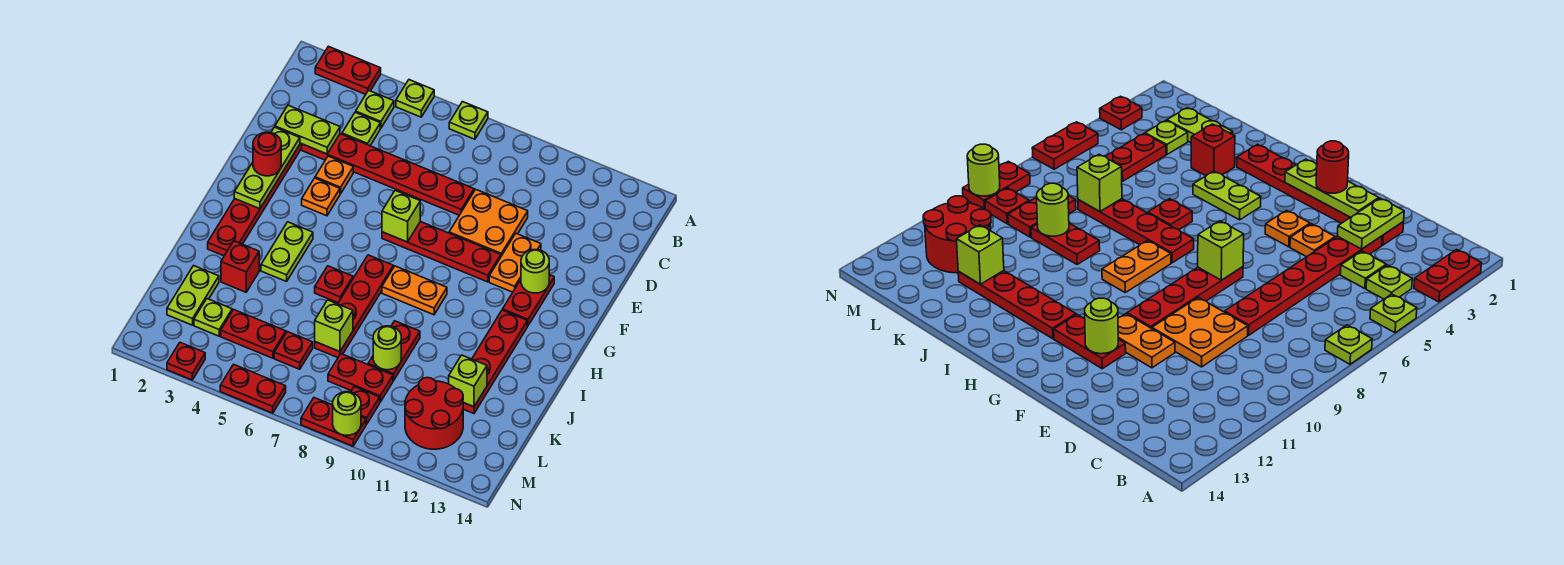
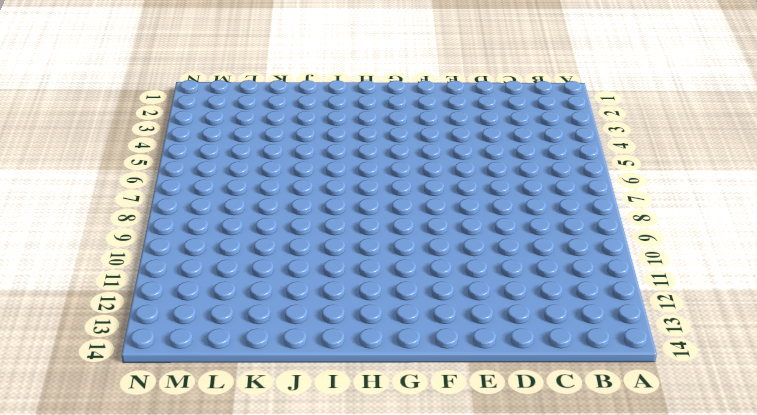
none -> red plate A2:A3 level 1
none -> lime plate A5 level 1
none -> lime plate A7 level 1
none -> lime plate B4 level 1

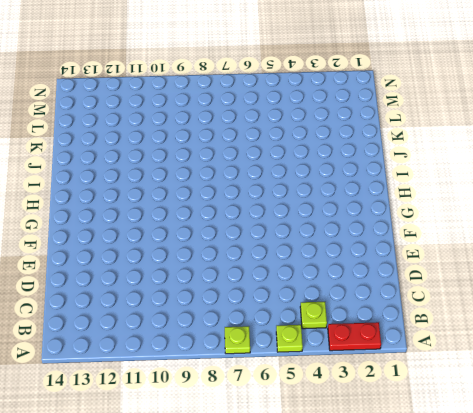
none -> lime plate C4 level 1
none -> red plate D2:I2 level 1
none -> red plate D3:D8 level 1
none -> orange plate D9:E10 level 1

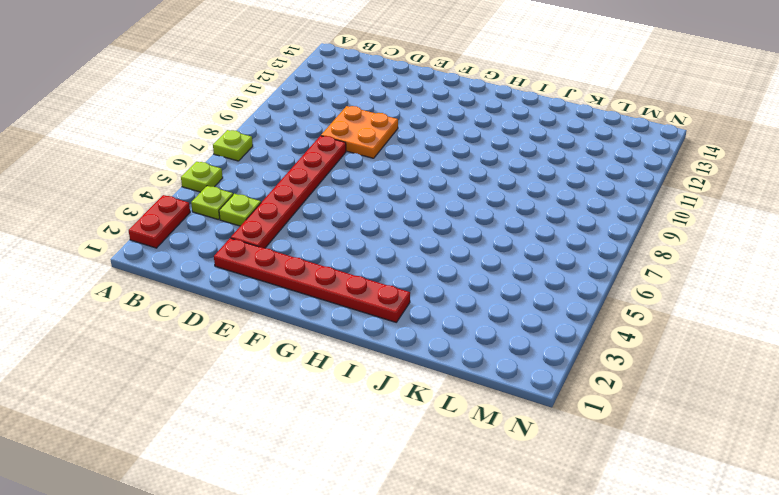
none -> orange plate E4 level 1
none -> orange plate E11:F11 level 1
none -> orange plate F4 level 1
none -> red plate F7:F10 level 1

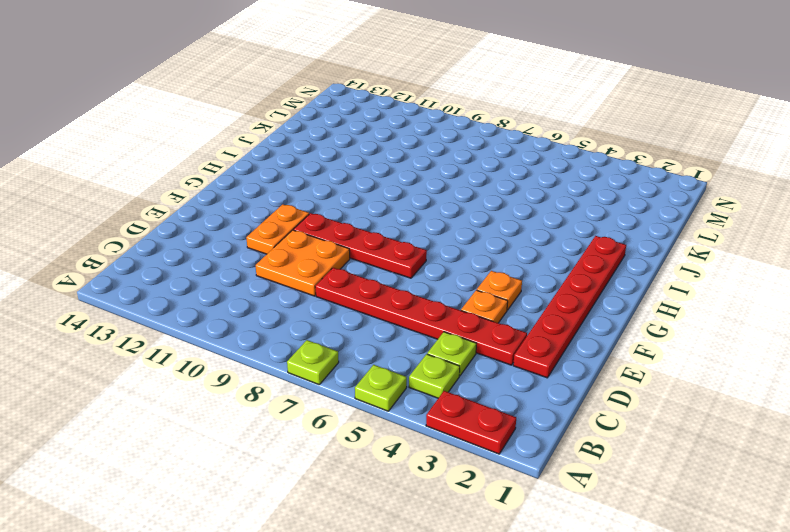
none -> red plate F12:G12 level 1
none -> lime plate H4:I4 level 1
none -> red plate H7:K7 level 1
none -> orange plate H8:H9 level 1

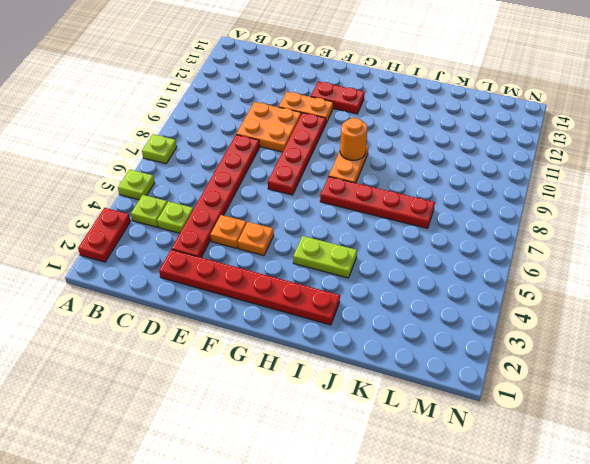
orange round brick H9 level 2 -> none
none -> red plate H12:K12 level 1
none -> red plate I6 level 1
none -> red brick J3 level 1
none -> red plate J9:K9 level 1

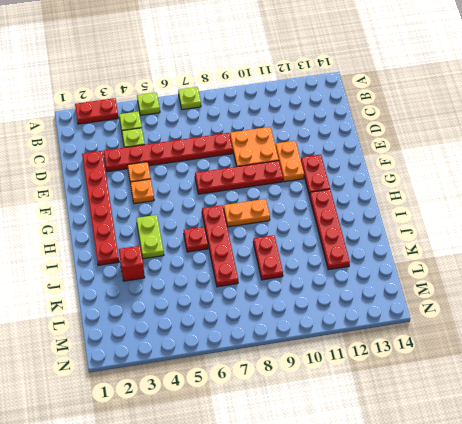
none -> lime plate K2:L2 level 1
none -> lime plate L3 level 1
none -> red plate L4:L5 level 1
none -> red plate L6 level 1

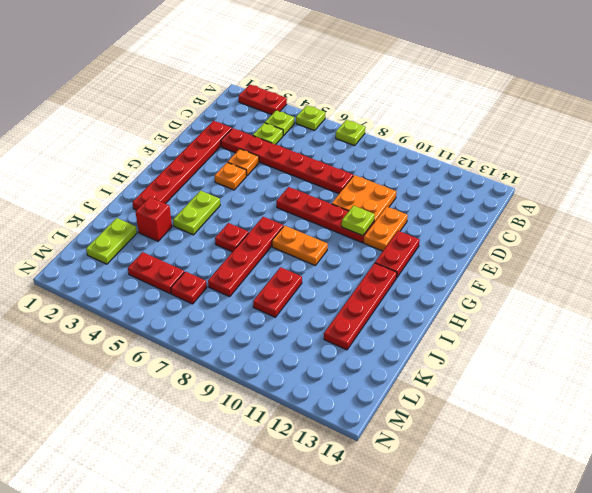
lime plate F10 level 2 -> lime plate L3 level 1
none -> red plate L8:L9 level 1
none -> red round brick L11:M12 level 1
none -> red plate M9 level 1
none -> red plate N3 level 1

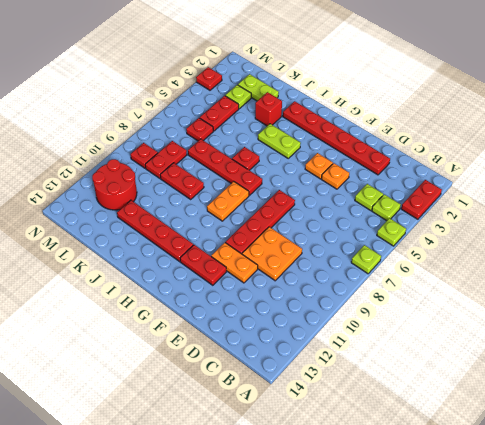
none -> red plate D3:D8 level 1
none -> red plate N5:N6 level 1
none -> red plate N8:N9 level 1
none -> lime plate D2:D3 level 2

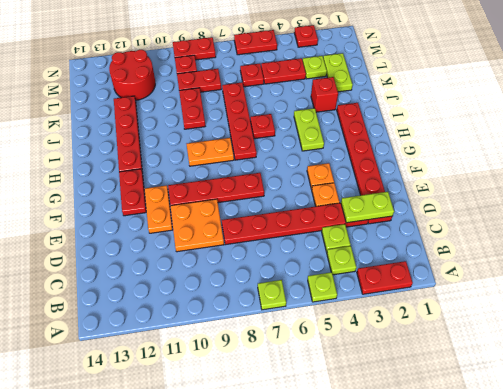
none -> lime plate E2:G2 level 2
none -> lime brick F7 level 2
none -> lime round brick F12 level 2
none -> lime brick K7 level 2

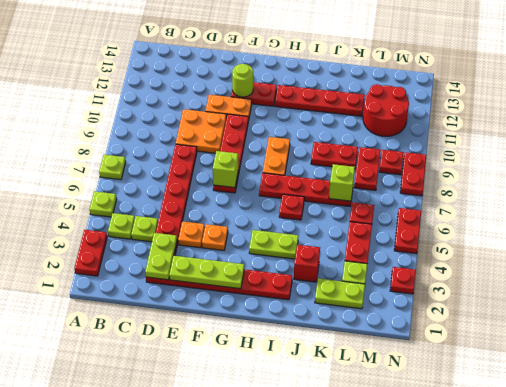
none -> lime round brick K9 level 2
none -> lime brick K12 level 2
none -> lime round brick N9 level 2
none -> red round brick F2 level 3

